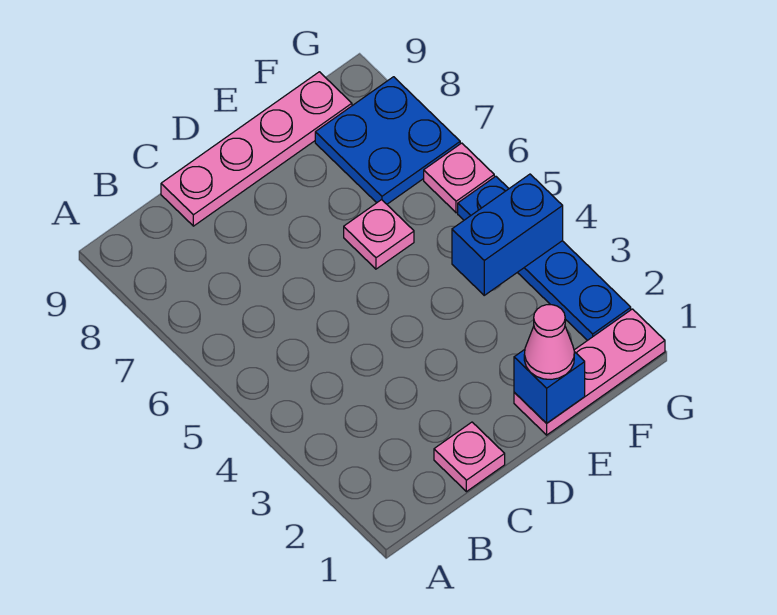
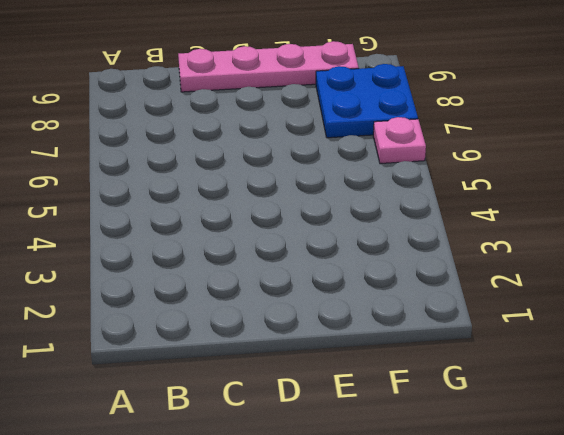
none -> pink plate C1 level 1
none -> pink plate E1:G1 level 1

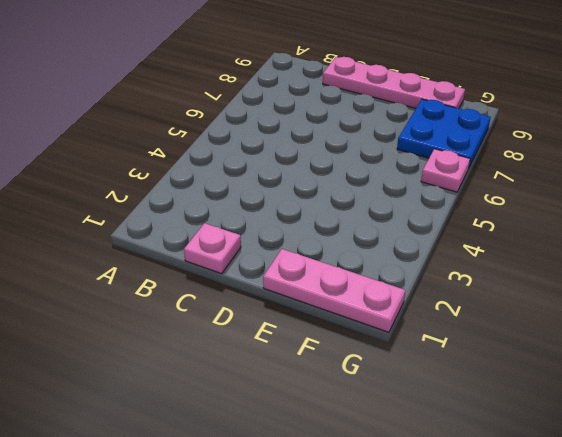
none -> pink plate E6 level 1
none -> blue plate G2:G5 level 1

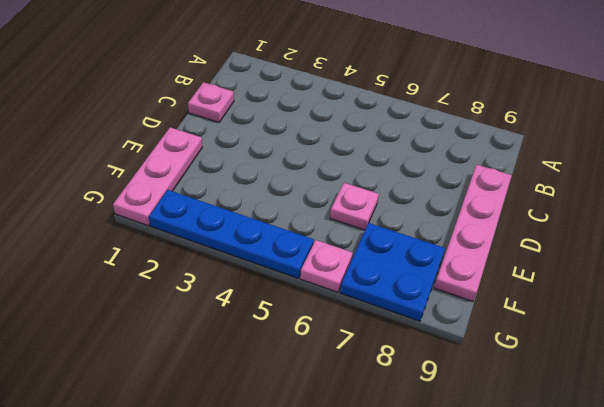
none -> blue brick E1 level 2
none -> blue brick F4:G4 level 2

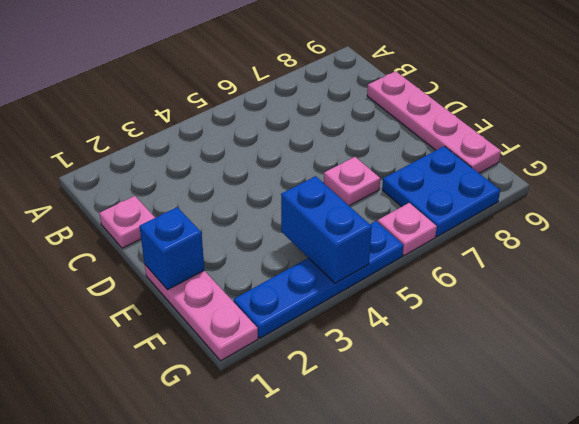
none -> pink cone E1 level 3

